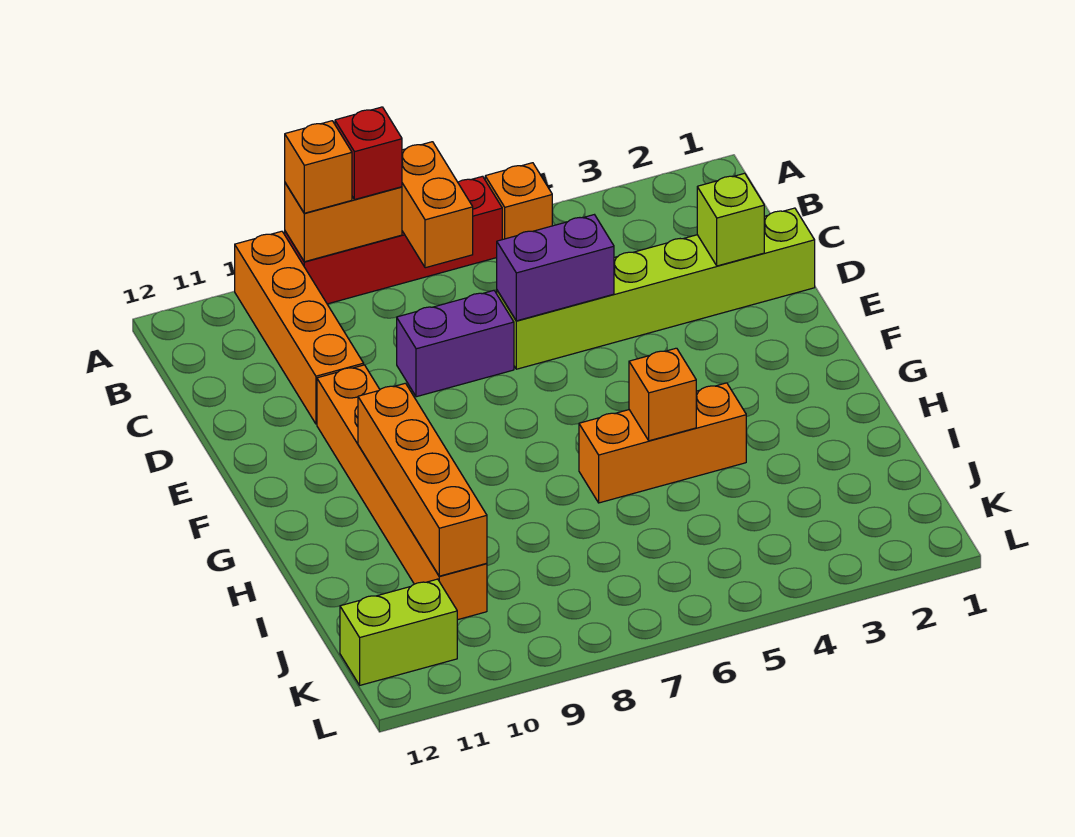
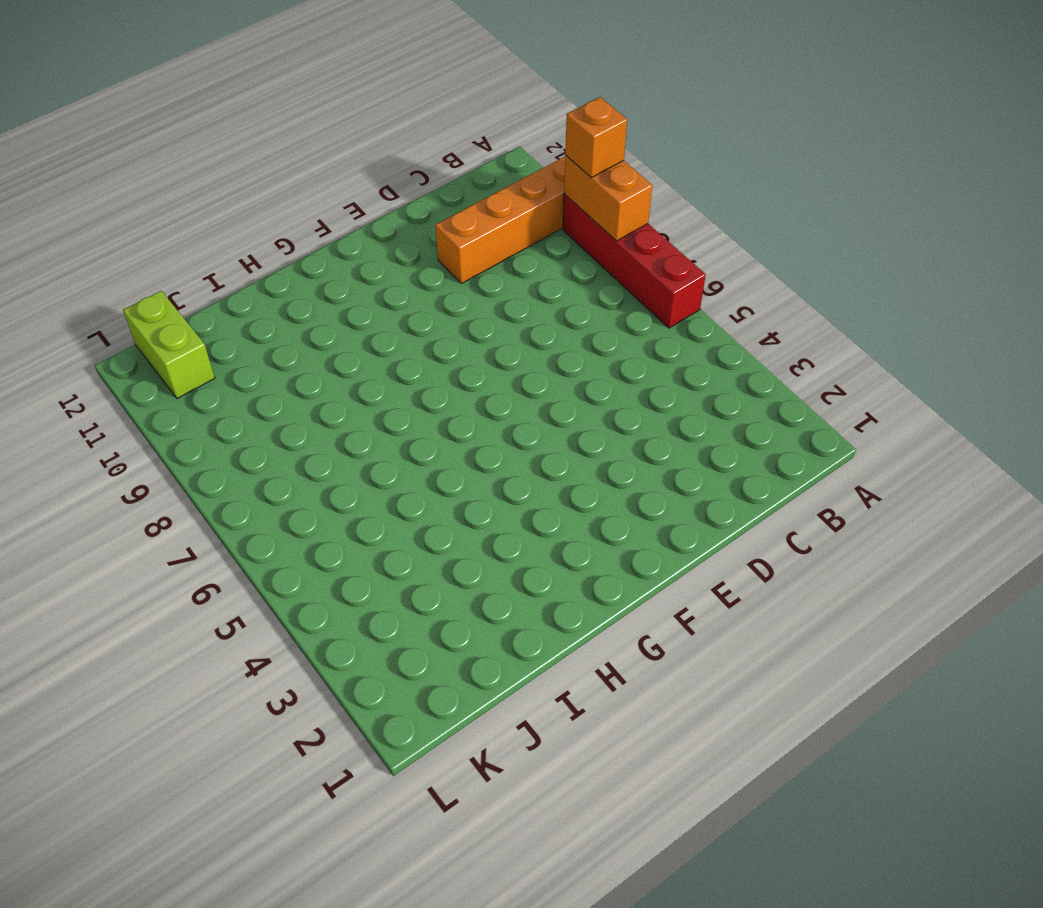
none -> orange brick A5 level 1
none -> lime brick D1:D6 level 1
none -> purple brick D7:D8 level 1

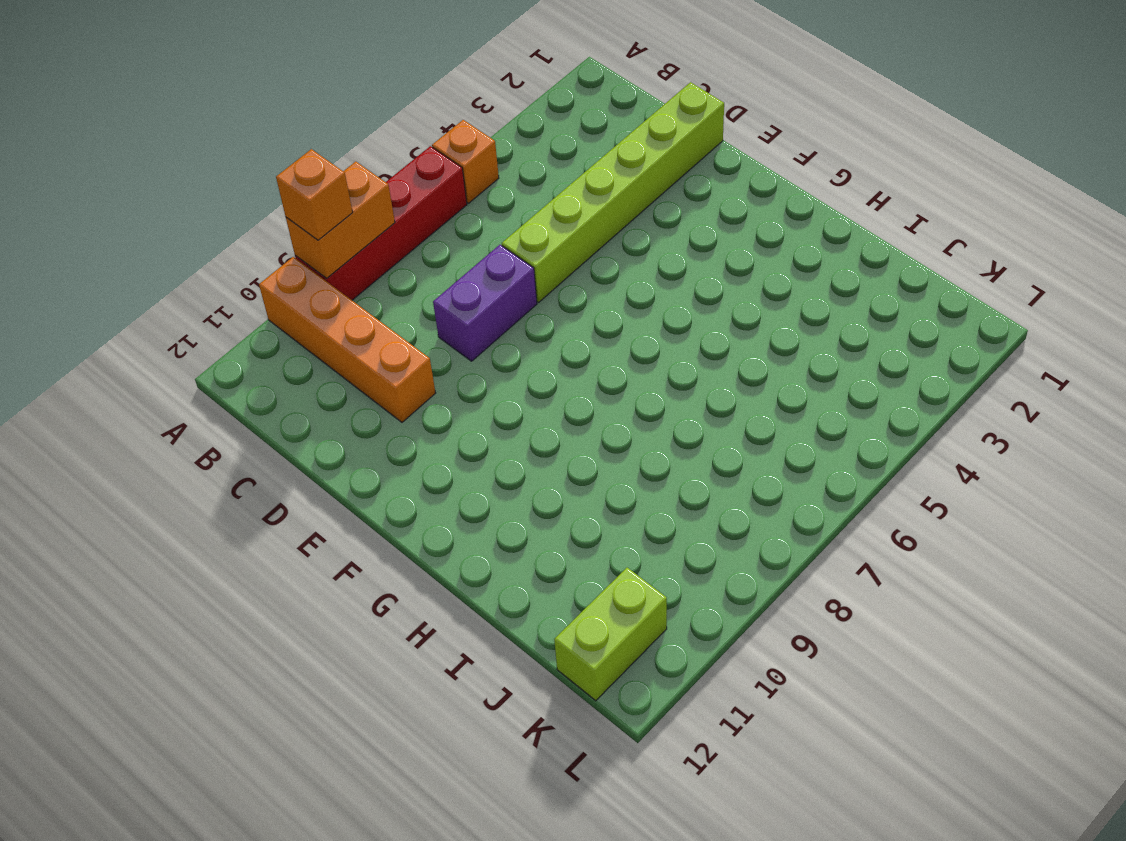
none -> orange brick E10:J10 level 1
none -> orange brick H4:H6 level 1
none -> orange brick A7:B7 level 2

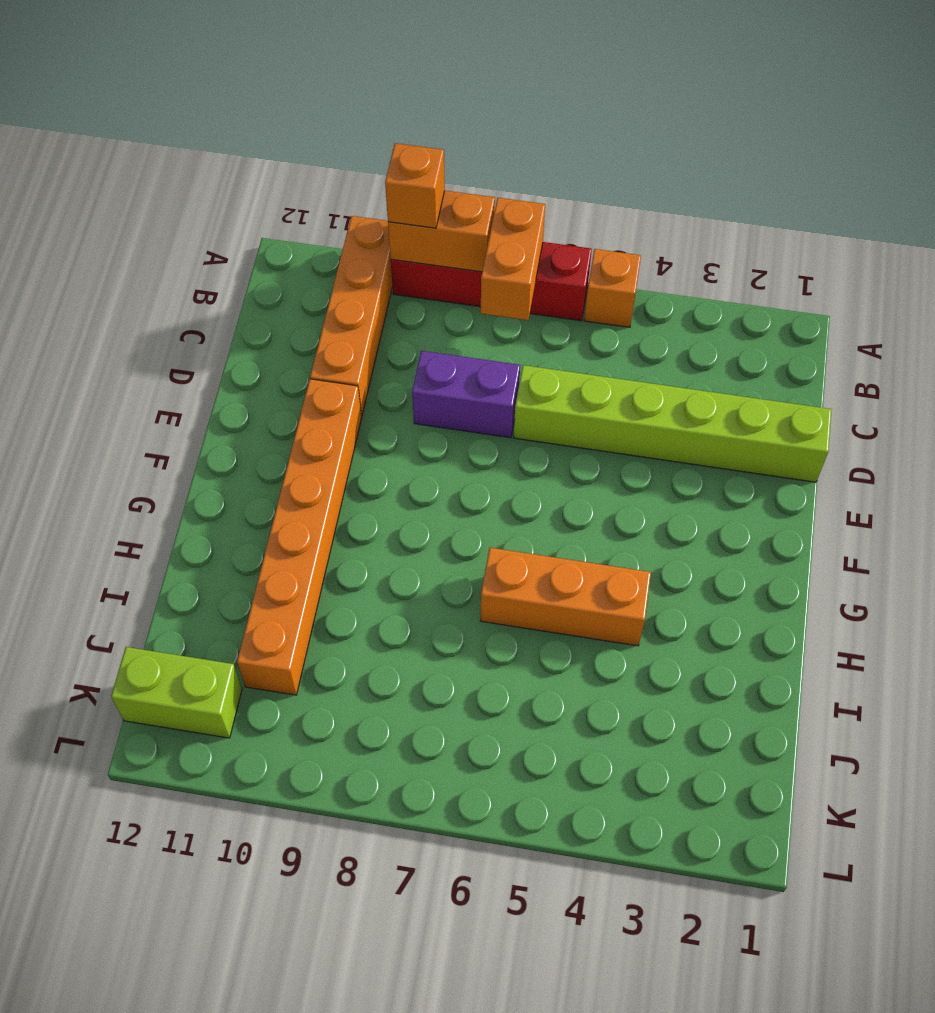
none -> lime brick D2 level 2
none -> purple brick D5:D6 level 2
none -> orange brick G10:J10 level 2

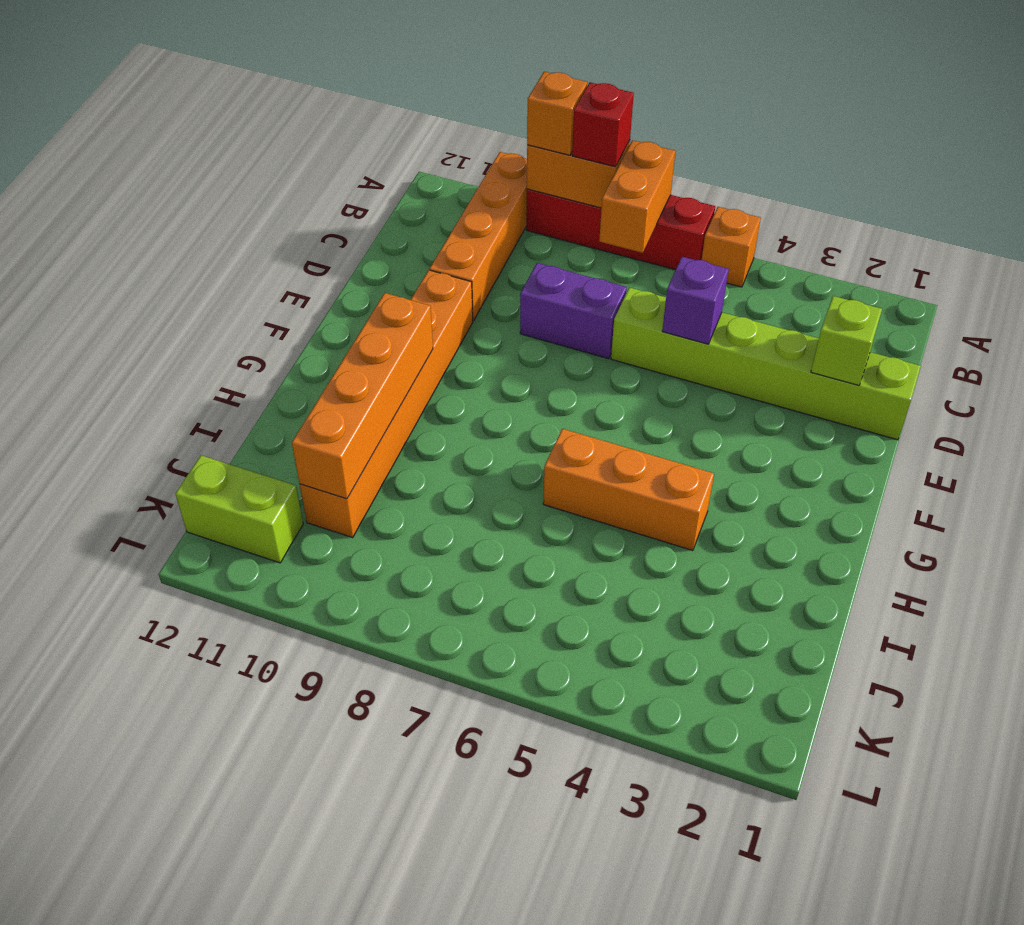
purple brick D5 level 2 -> purple brick D5:D6 level 2
none -> orange brick H5 level 2

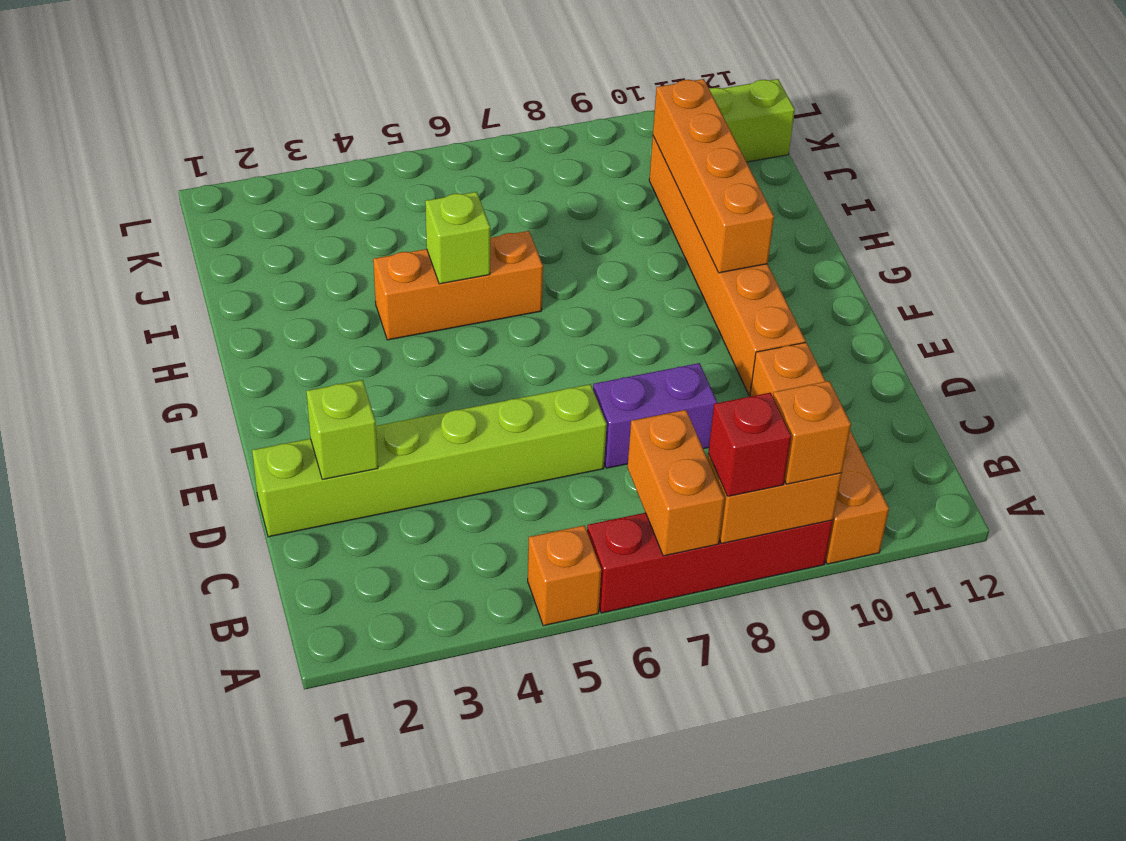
lime brick H5 level 2 -> orange brick H5 level 2
none -> purple brick D5:D6 level 2

